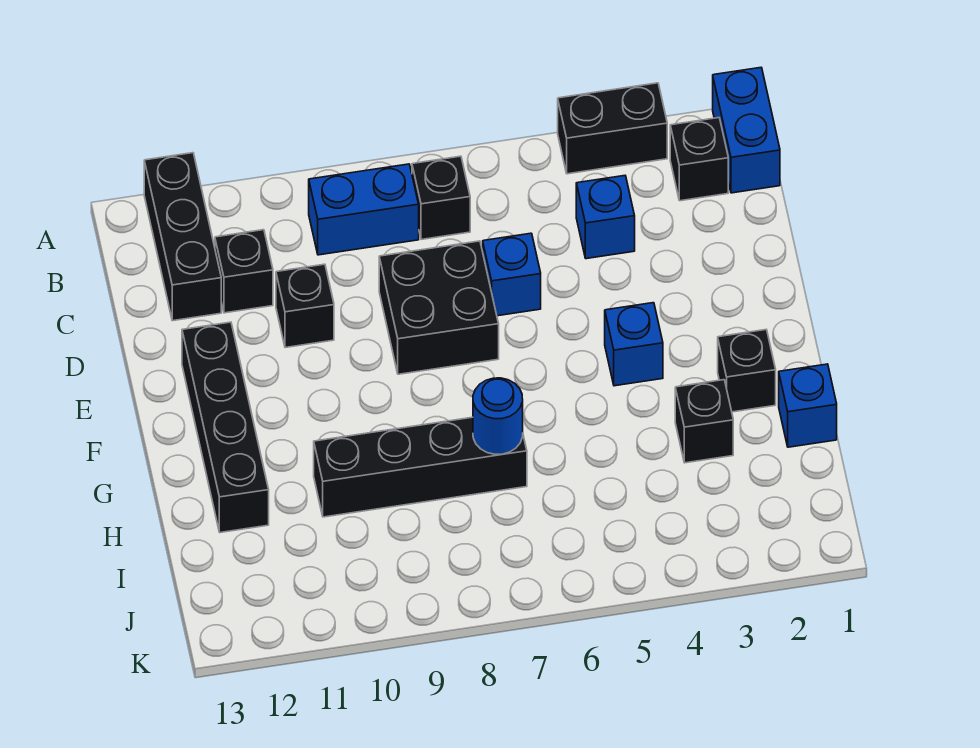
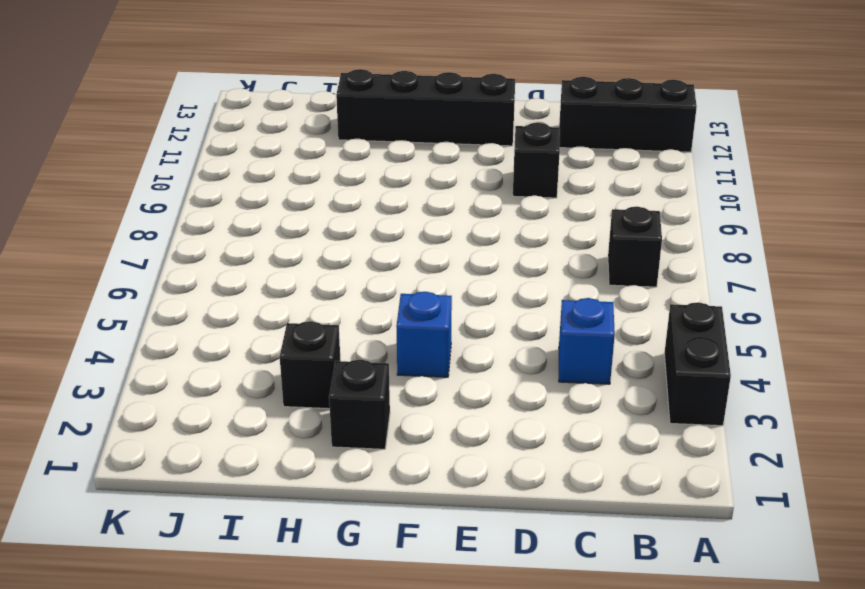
none -> blue brick A1:B1 level 1
none -> black brick B2 level 1
none -> blue brick B8:B9 level 1

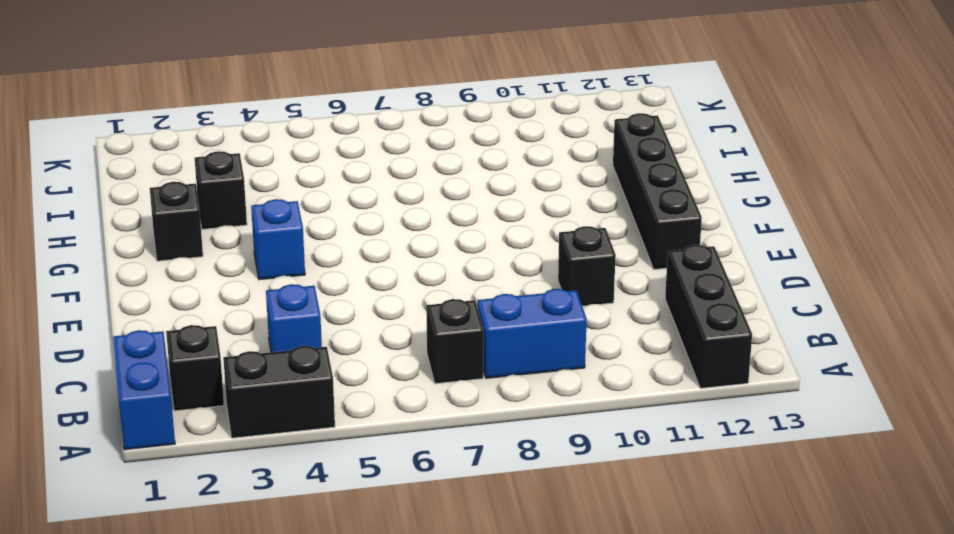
none -> black brick C11 level 1
none -> blue brick D6 level 1
none -> black brick D7:E8 level 1

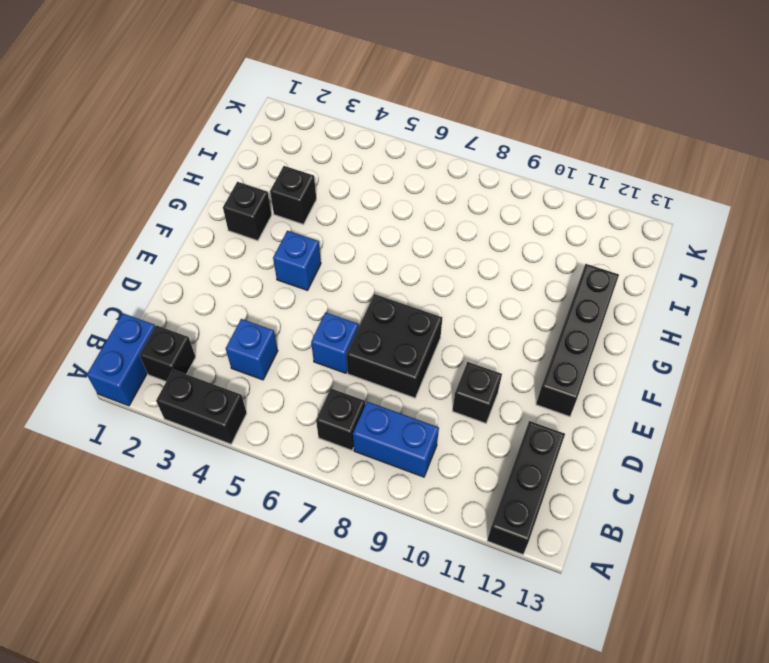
none -> black brick C11 level 1
none -> blue brick H1 level 1
none -> black brick H7:H10 level 1

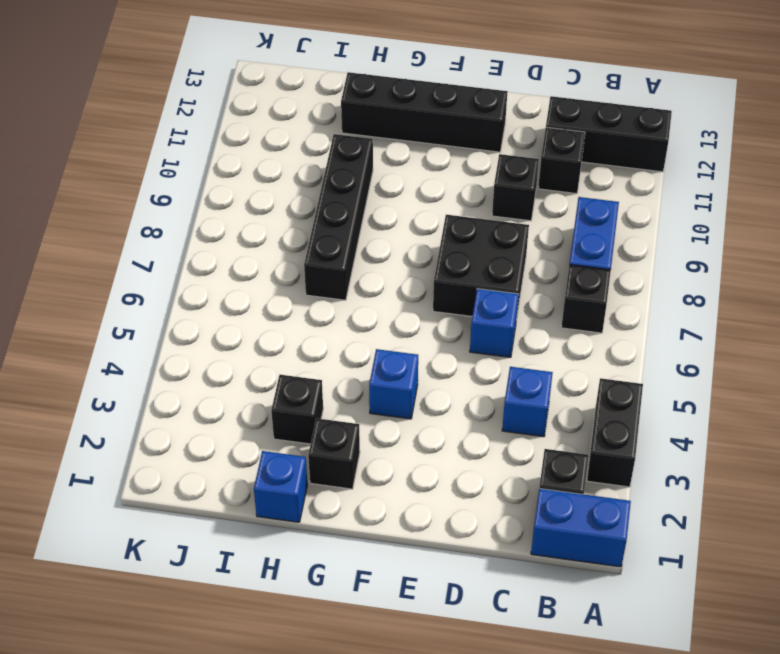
none -> blue round brick H7 level 2

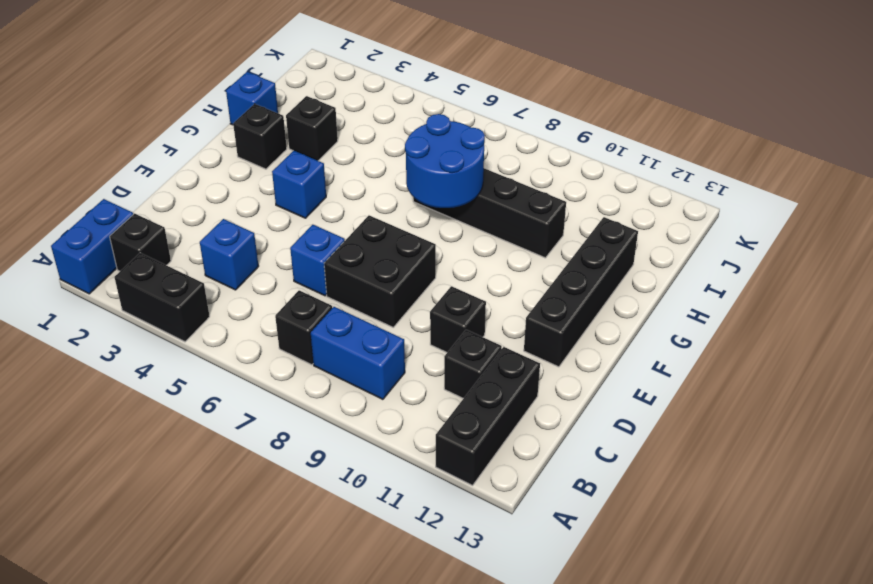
blue round brick G7:H8 level 2 -> blue round brick H7 level 2

